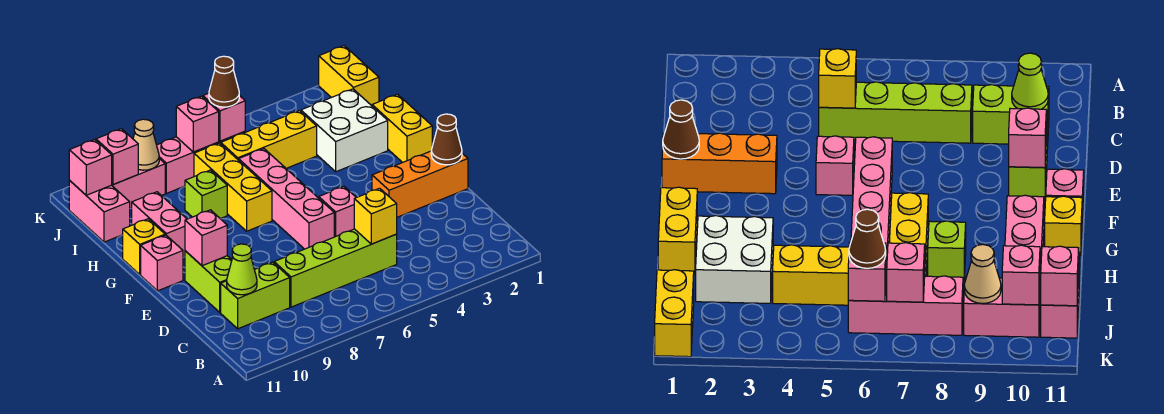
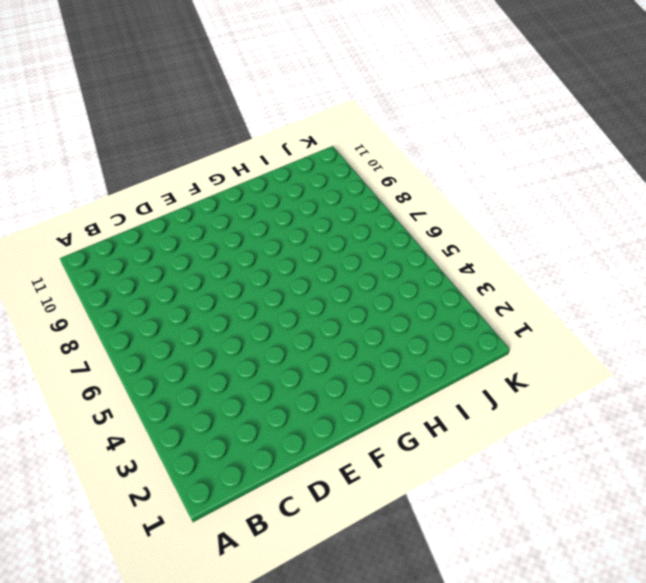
none -> lime brick C5:C8 level 1
none -> lime brick C9:C10 level 1
none -> lime brick D10:E10 level 1

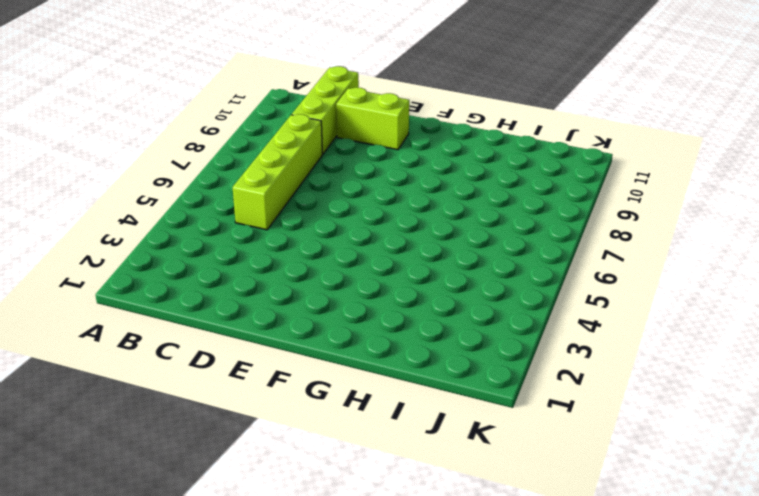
lime brick C9:C11 level 1 -> lime brick C9:C10 level 1
none -> orange brick E1:E3 level 1
none -> pink brick E5 level 1
none -> pink brick E6:H6 level 1

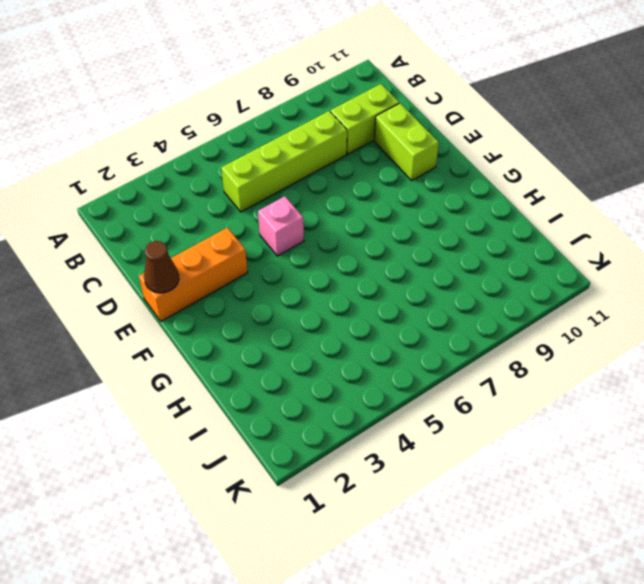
none -> pink brick E6:H6 level 1
none -> pink brick F11 level 1
none -> yellow brick G1:H1 level 1

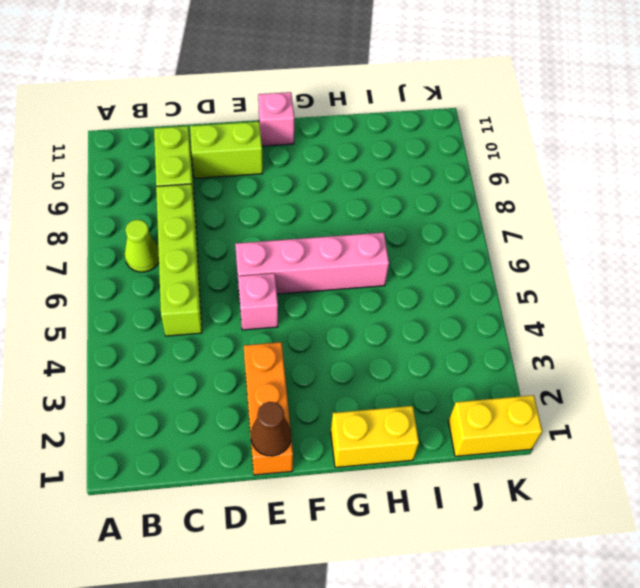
lime cone B7 level 1 -> lime cone C10 level 2
none -> yellow brick G7:I7 level 1
none -> pink brick G10:H10 level 1
none -> yellow brick G11 level 1

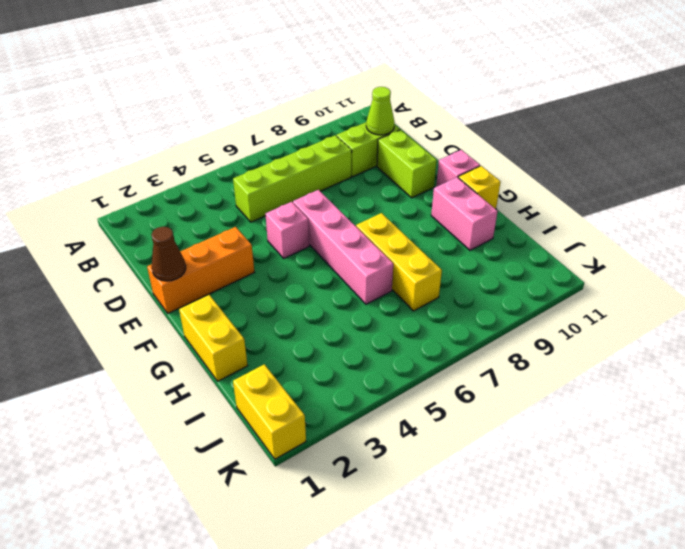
none -> white brick H2:I3 level 1
none -> lime brick H8 level 1
none -> yellow brick I4:I6 level 1

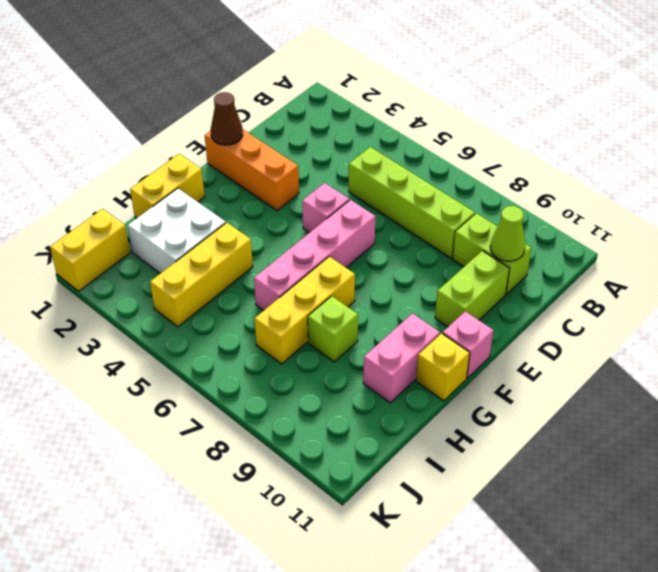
yellow brick H4:J4 level 1 -> yellow brick I4:I6 level 1
none -> pink brick I11:J11 level 1
none -> pink brick J6:J8 level 1
none -> pink brick J9:J10 level 1

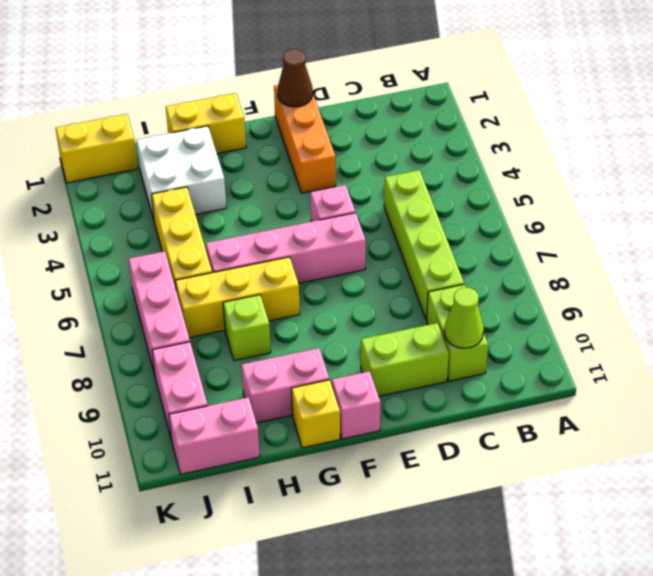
none -> yellow brick C5 level 2
none -> pink brick E10 level 2
none -> pink brick J6 level 2

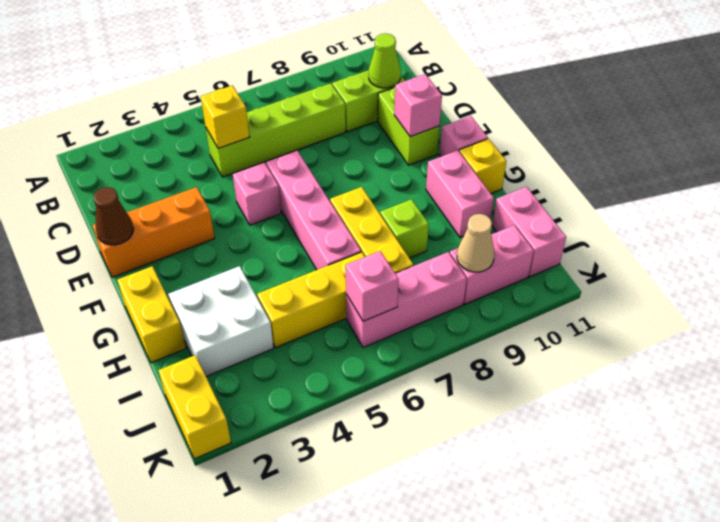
none -> pink brick J7 level 2
none -> pink brick J10 level 2
none -> pink brick J11 level 2

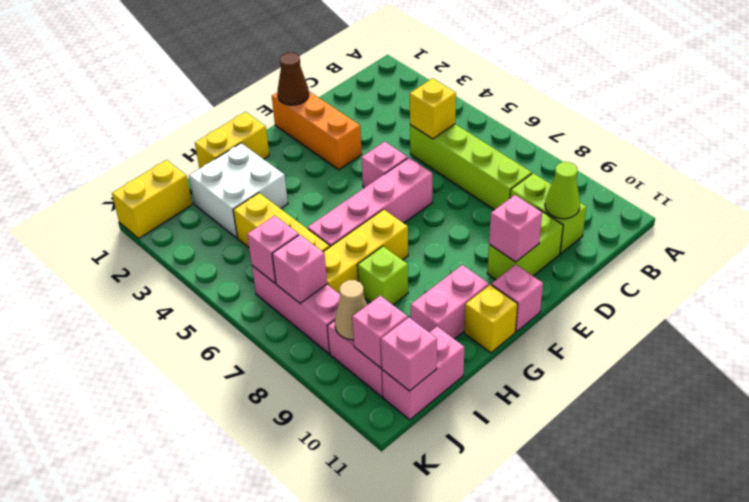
none -> brown cone J6 level 3

